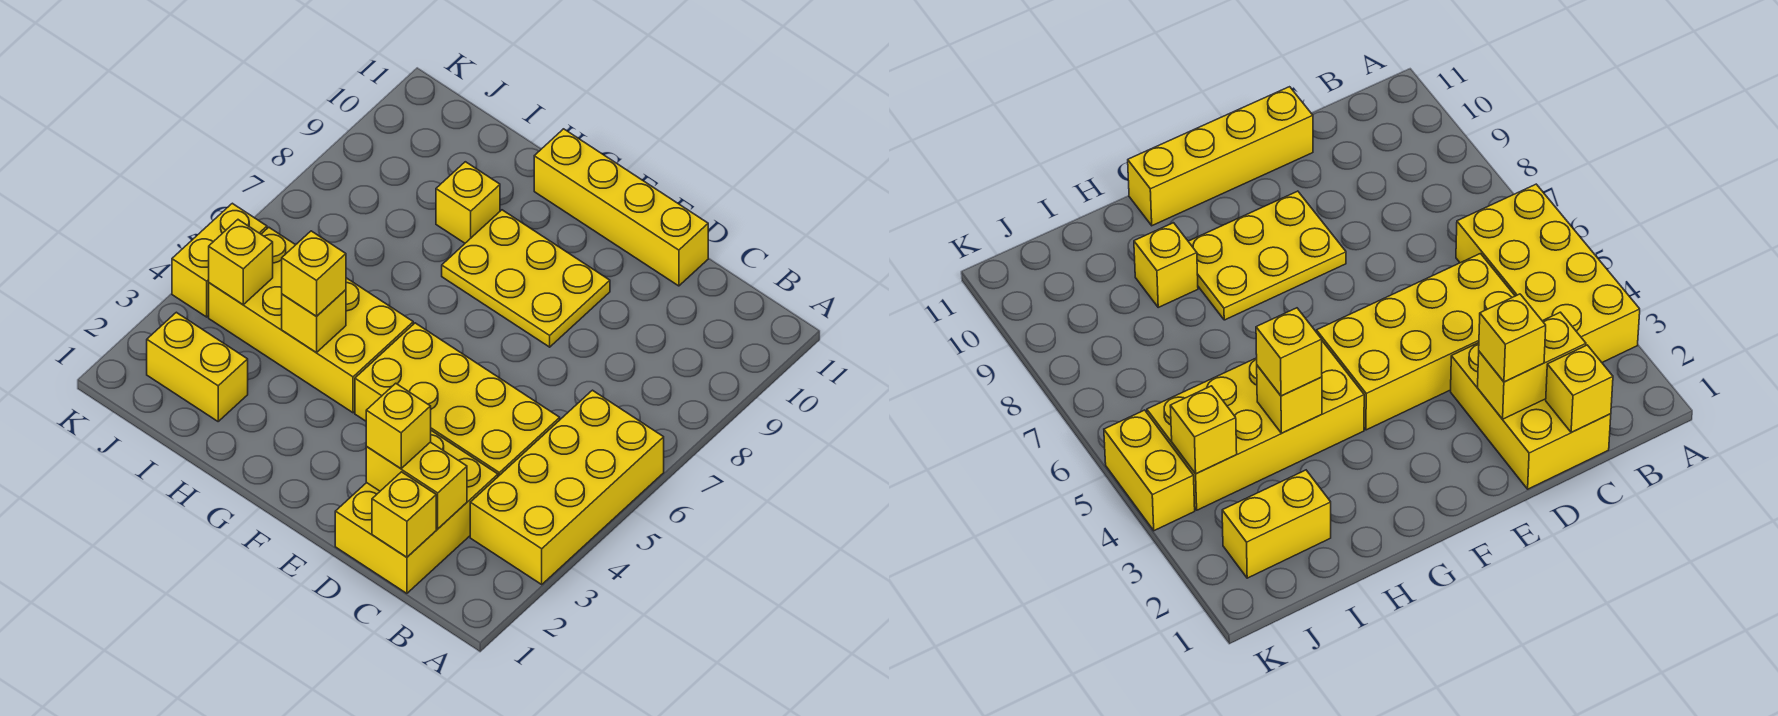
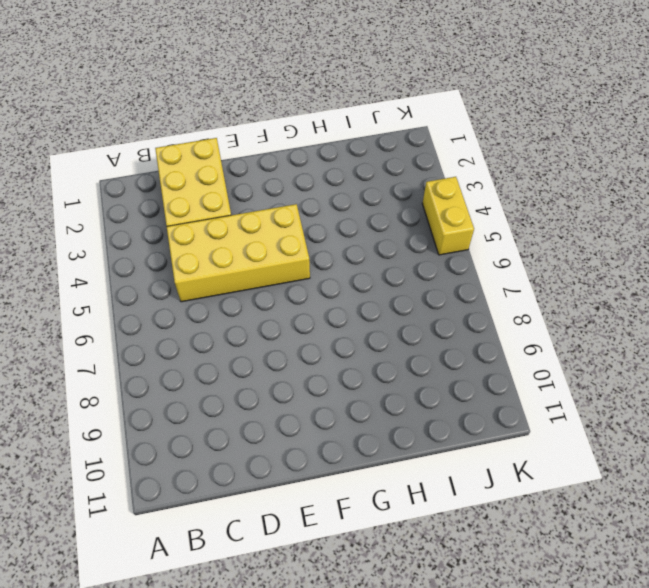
none -> yellow brick A3:B6 level 1
none -> yellow brick D11:G11 level 1
none -> yellow plate E8:G9 level 1

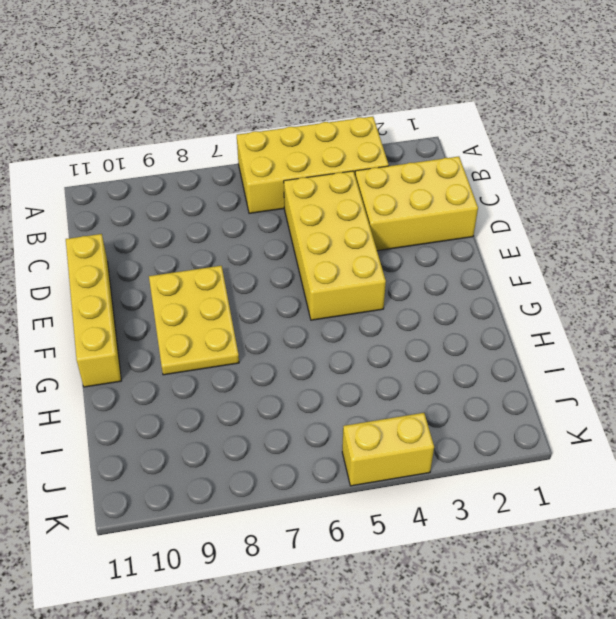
none -> yellow brick G4:J5 level 1
none -> yellow brick H9 level 1
none -> yellow brick I2:J2 level 1

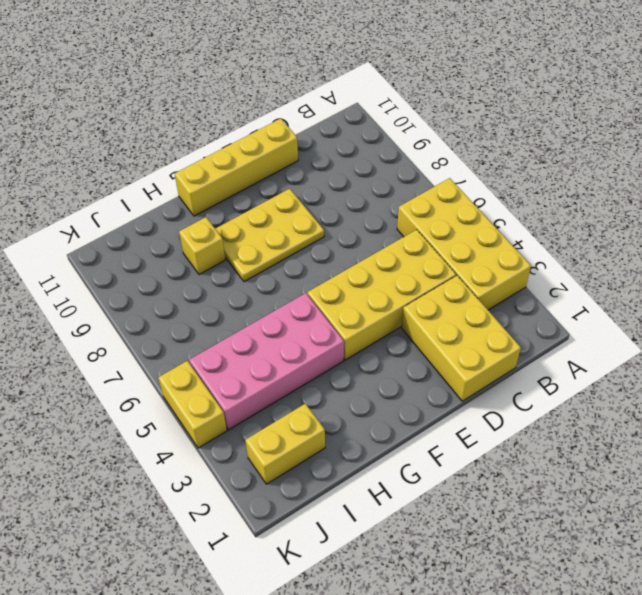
pink brick G4:J5 level 1 -> yellow brick G4:J5 level 1
none -> yellow brick C1 level 2
none -> yellow brick C2:D2 level 2
none -> yellow brick H4 level 2

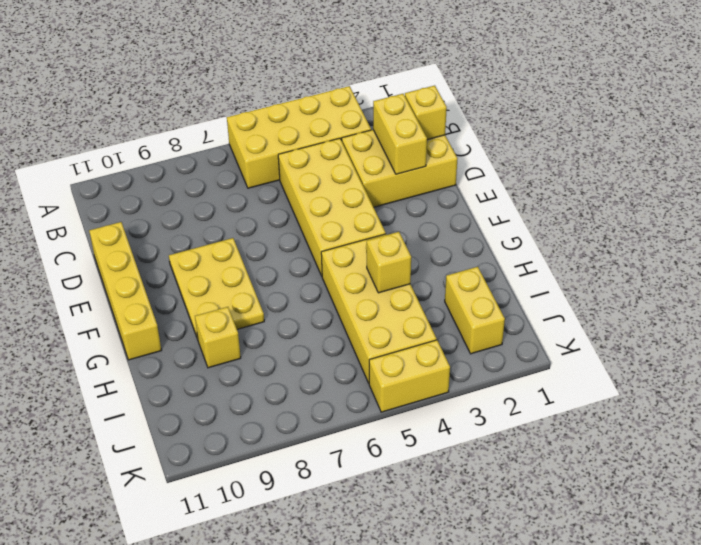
none -> yellow brick J4 level 2
none -> yellow brick D2 level 3
none -> yellow brick H4 level 3

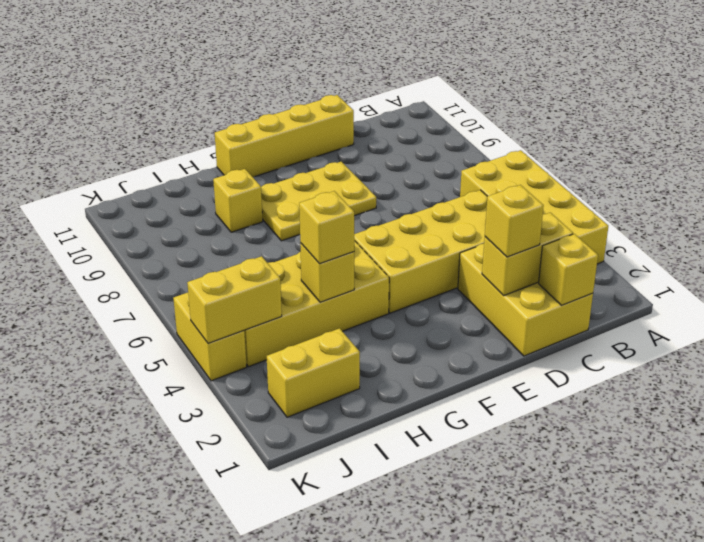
yellow brick J4:K4 level 2 -> yellow brick J4 level 2

